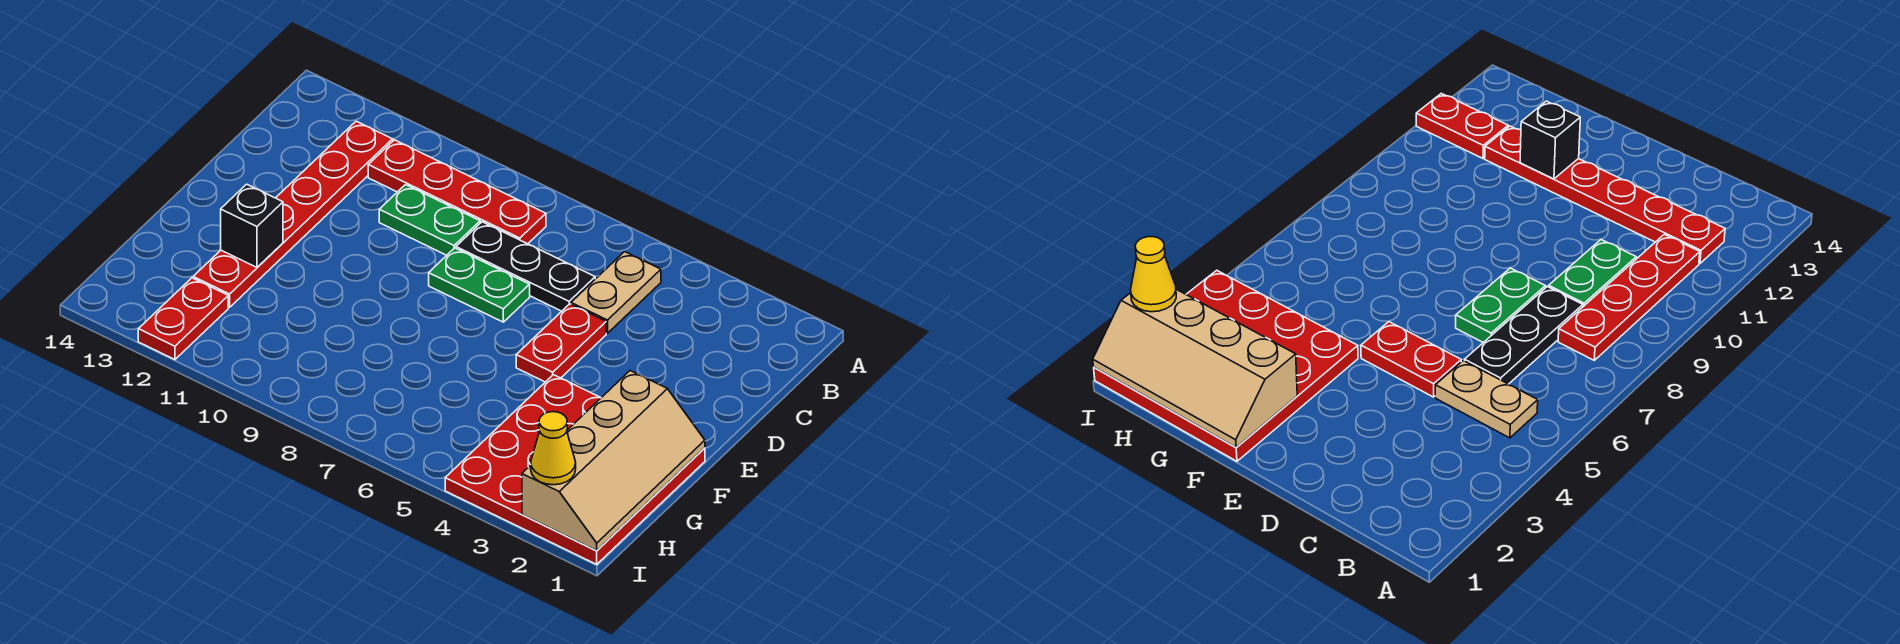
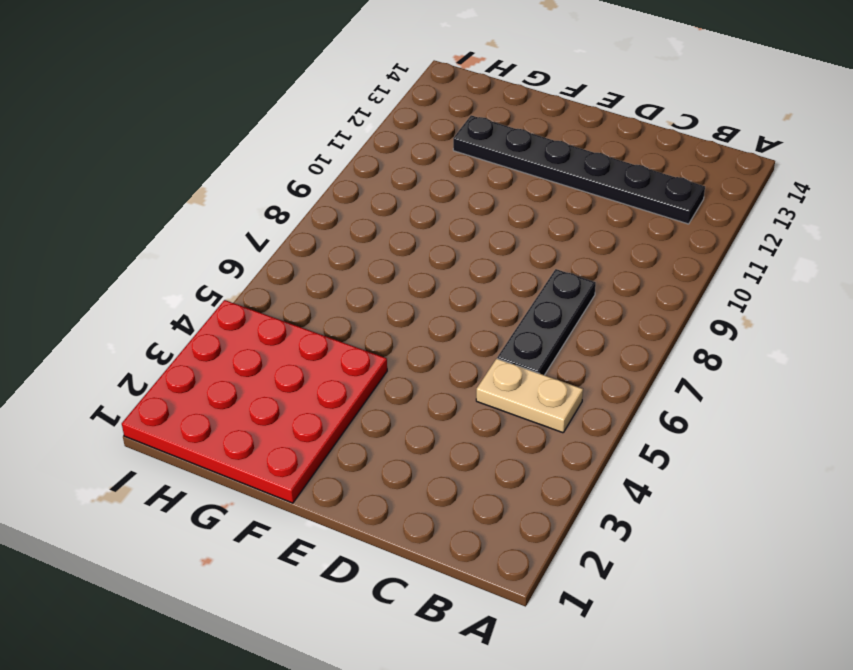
black plate B12:G12 level 1 -> red plate B12:G12 level 1
none -> red plate B8:B11 level 1
none -> green plate C9:C10 level 1
none -> red plate D5:E5 level 1

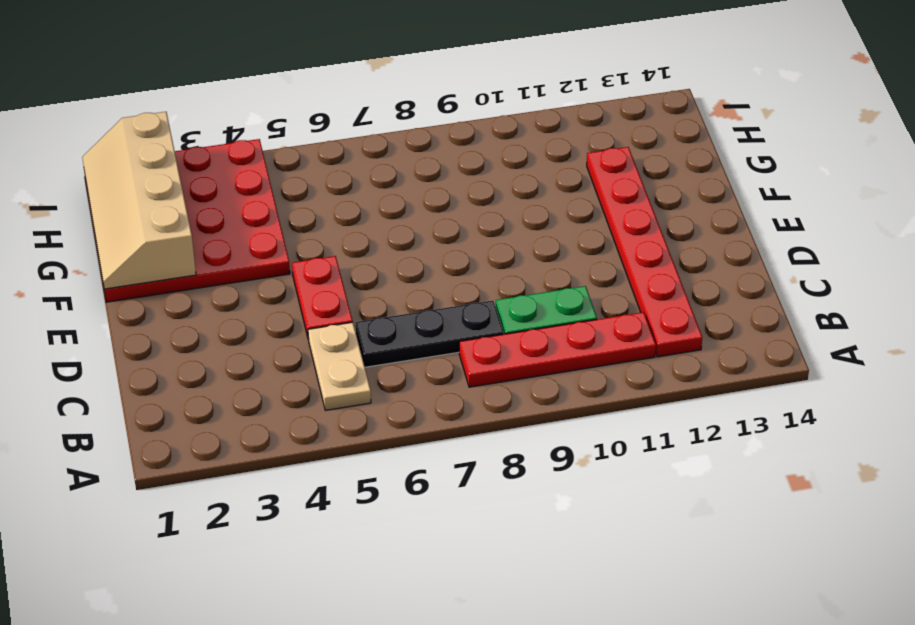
none -> green plate D7:D8 level 1
none -> red plate H12:I12 level 1
none -> black brick F12 level 2

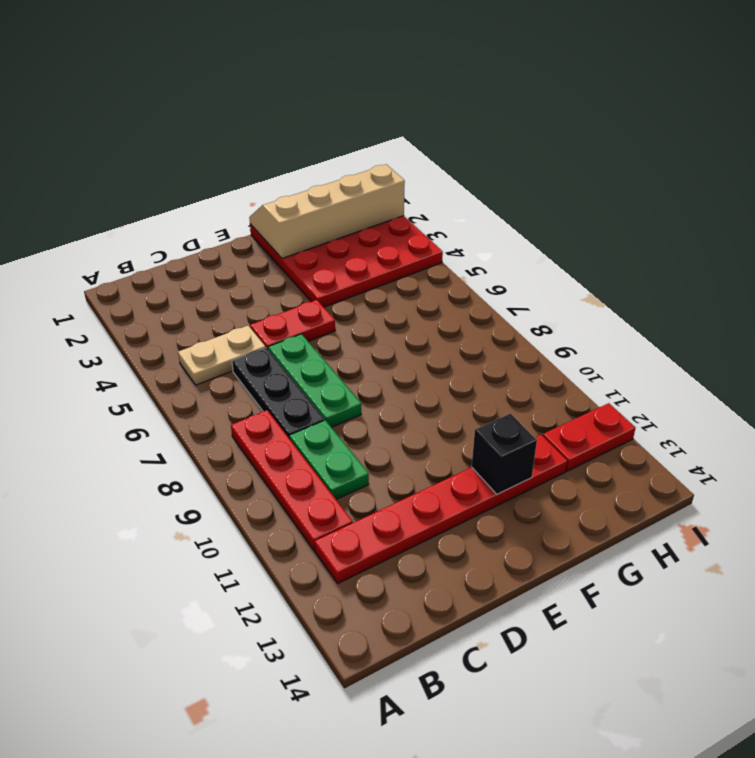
green plate D6:D8 level 1 -> green plate D7:D8 level 1
none -> yellow cone I2 level 3

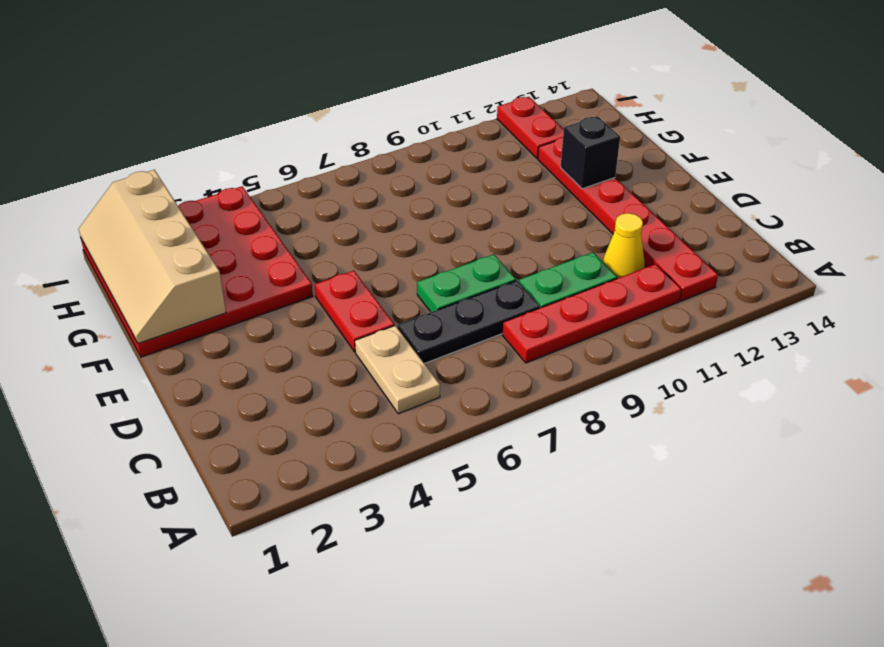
yellow cone C11 level 1 -> yellow cone I2 level 3

